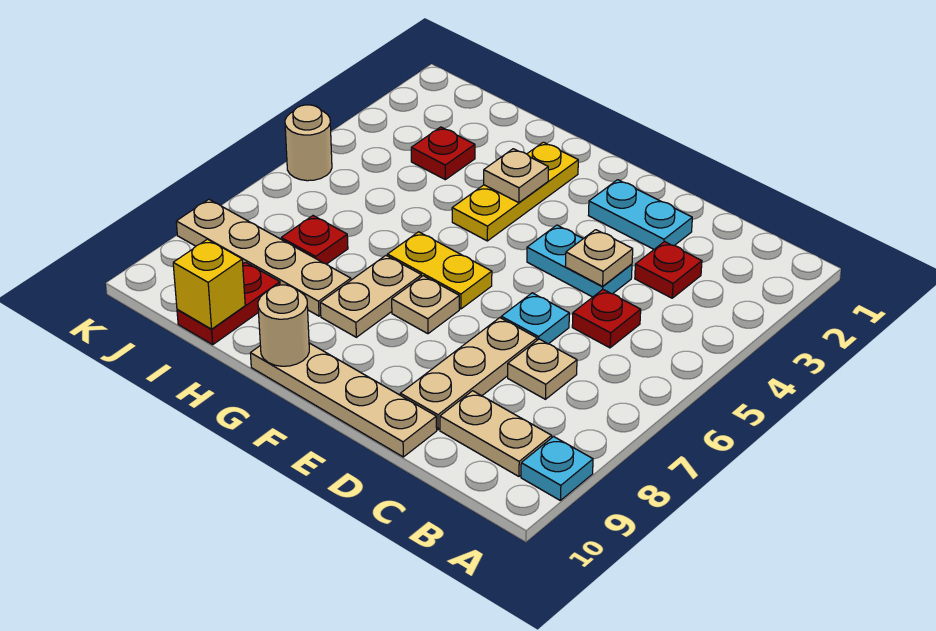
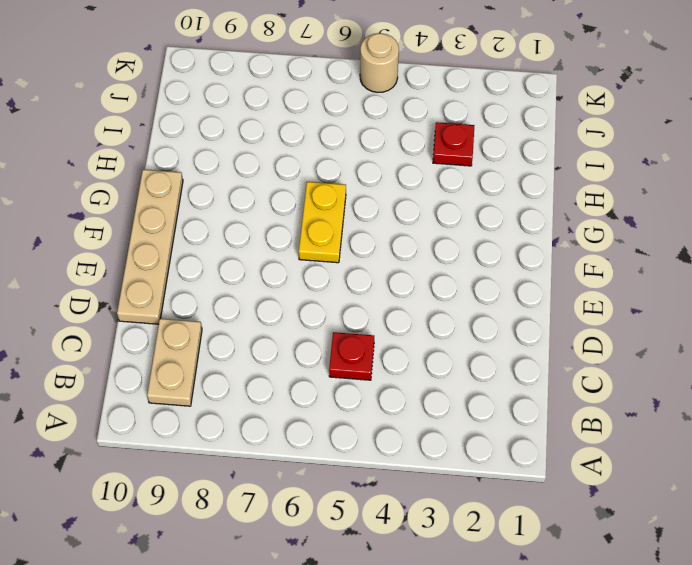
none -> cyan plate A9 level 1
none -> red plate C3 level 1
none -> tan plate C7 level 1

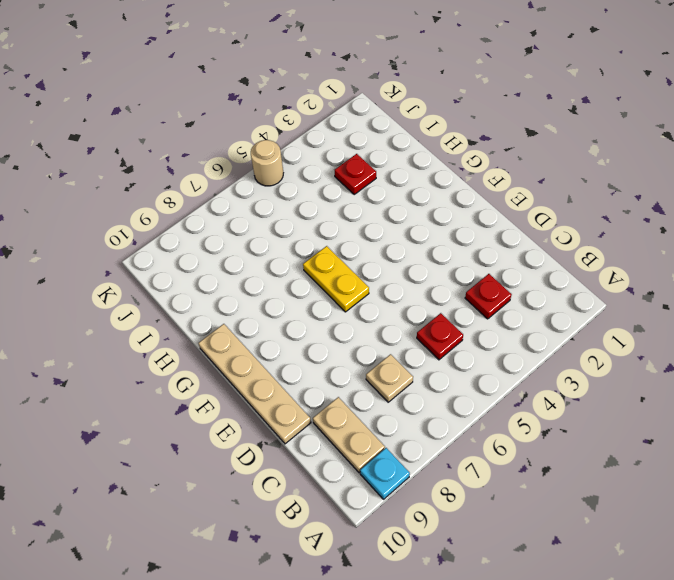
none -> cyan plate D2:E2 level 1
none -> cyan plate D4:E4 level 1
none -> cyan plate D6 level 1

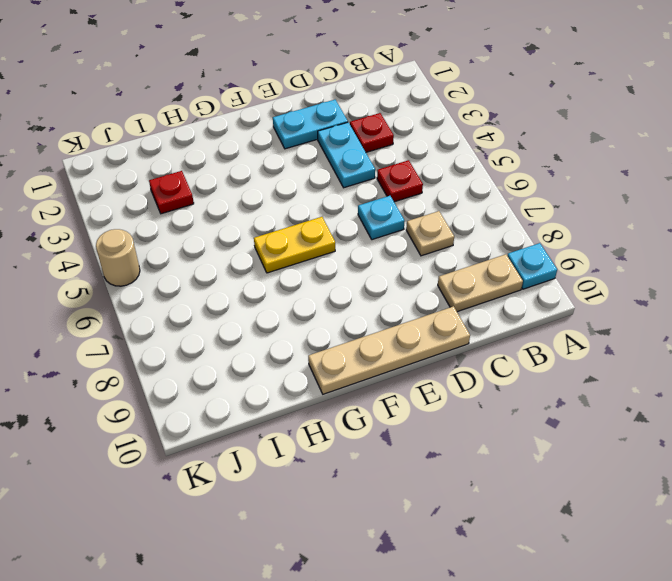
cyan plate D3:D4 level 1 -> cyan plate D4:E4 level 1
none -> tan plate D7:D9 level 1
none -> tan plate F7 level 1
none -> yellow plate G2:G4 level 1

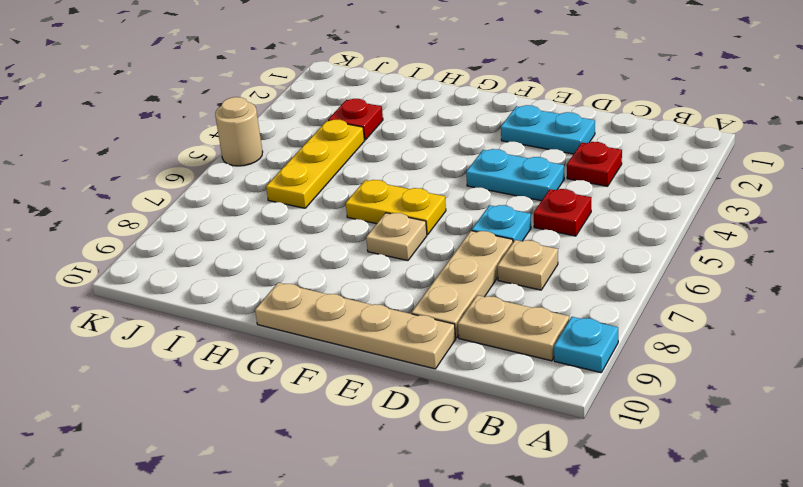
yellow plate I4:I6 level 1 -> yellow plate G2:G4 level 1
none -> tan plate G7:G8 level 1
none -> tan plate H8:K8 level 1
none -> red plate I7 level 1

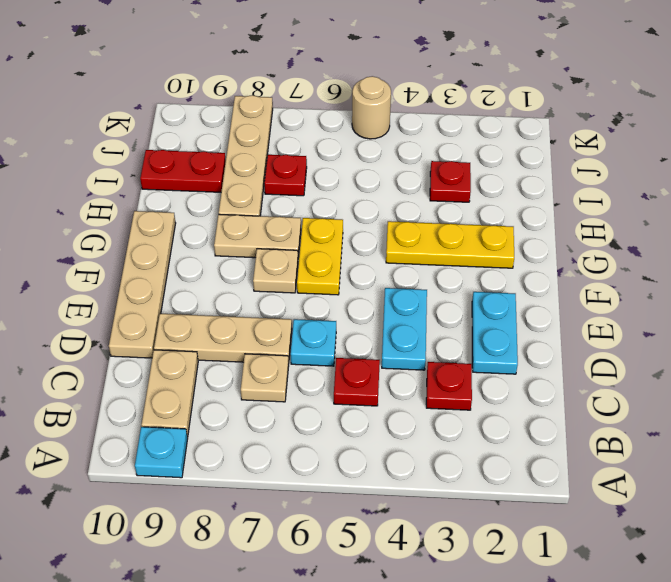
none -> tan plate D4 level 2
none -> tan plate G3 level 2
none -> tan round brick G10 level 2

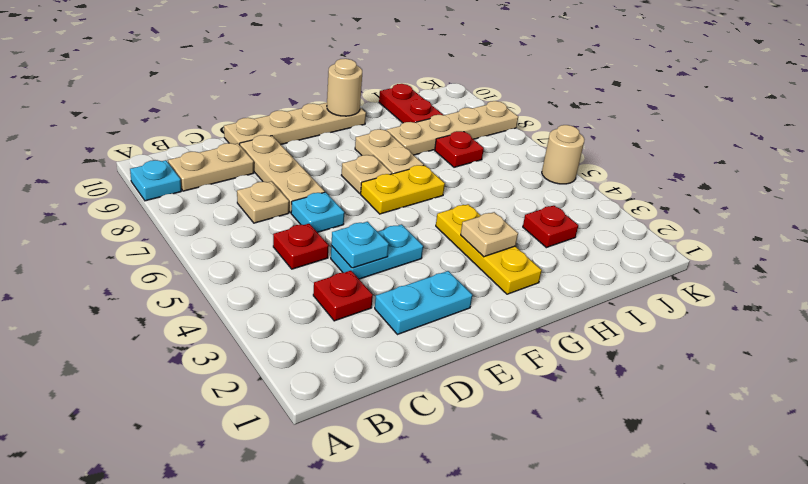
cyan plate D4 level 2 -> tan plate D4 level 2
none -> yellow brick I10 level 2

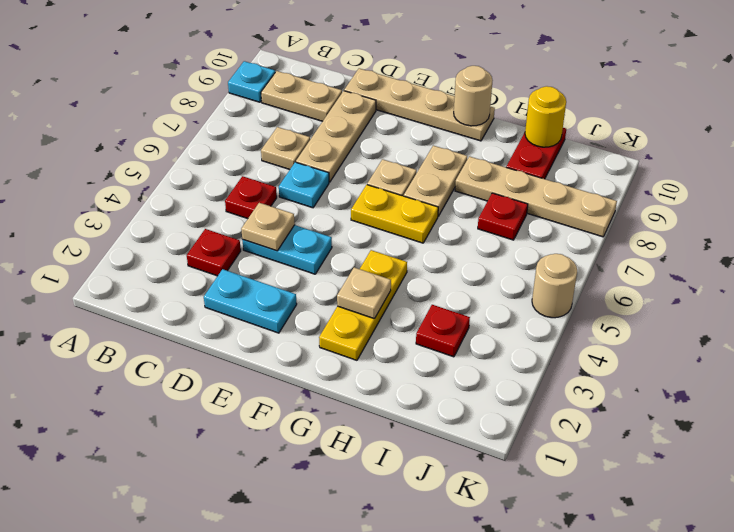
yellow round brick I10 level 2 -> yellow brick I10 level 2

